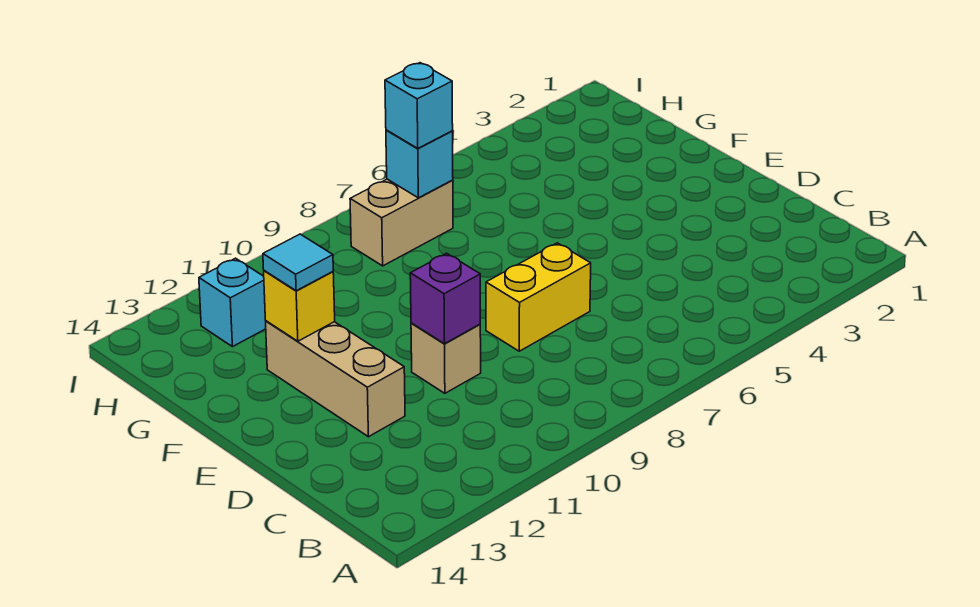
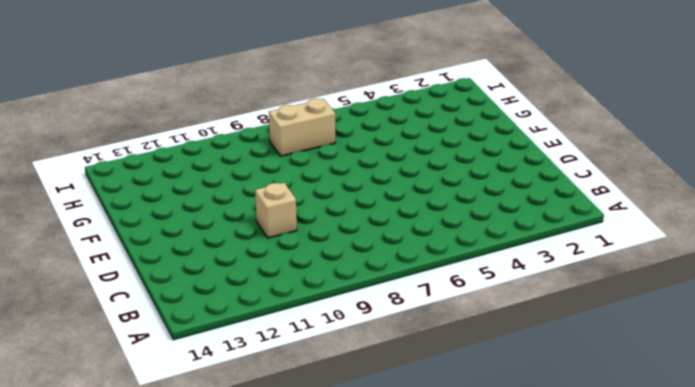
none -> yellow brick D7:D8 level 1
none -> tan brick D12:F12 level 1

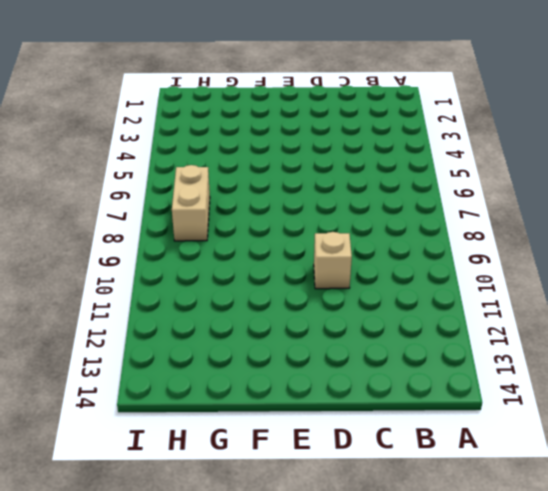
none -> yellow brick D7:D8 level 1
none -> tan brick D12:F12 level 1

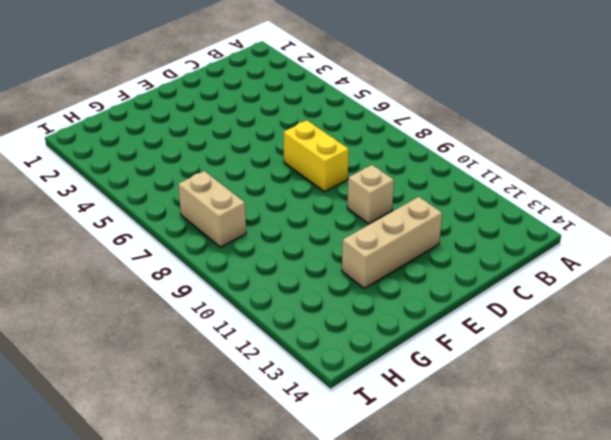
none -> cyan brick H12 level 1
none -> purple brick D10 level 2

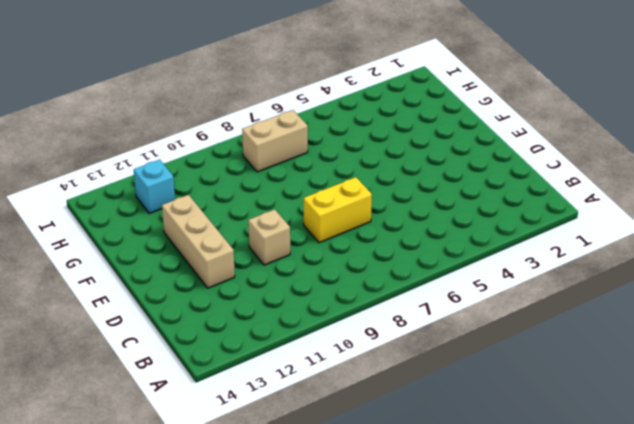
none -> purple brick D10 level 2
none -> yellow brick F12 level 2

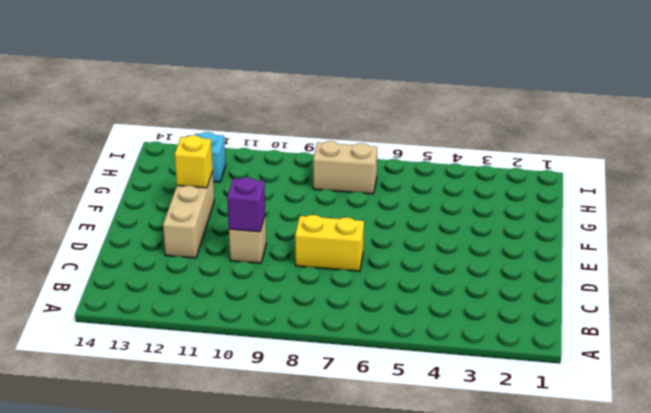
none -> cyan brick H7 level 2
none -> cyan tile F12 level 3

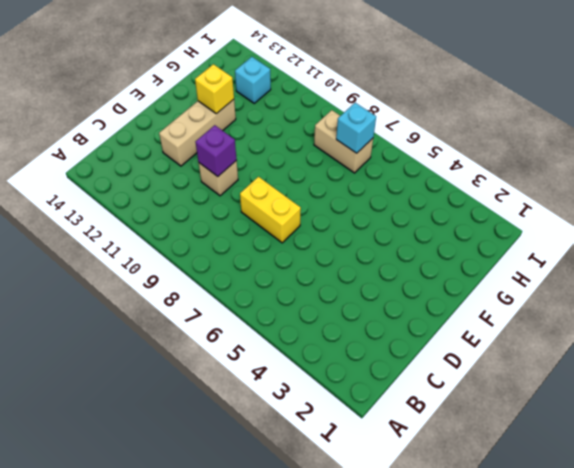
none -> cyan tile F12 level 3
none -> cyan brick H7 level 3

